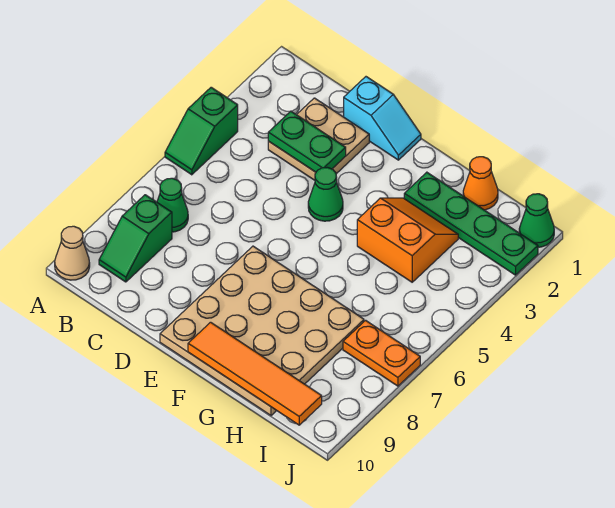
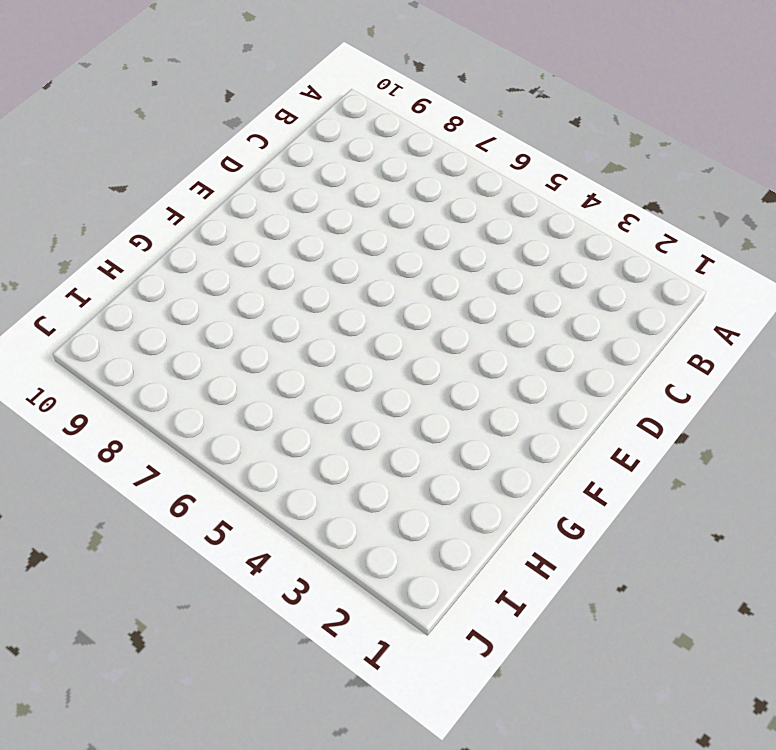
none -> green slope A4:A5 level 1 top 4
none -> tan cone A10 level 1
none -> green cone B7 level 1

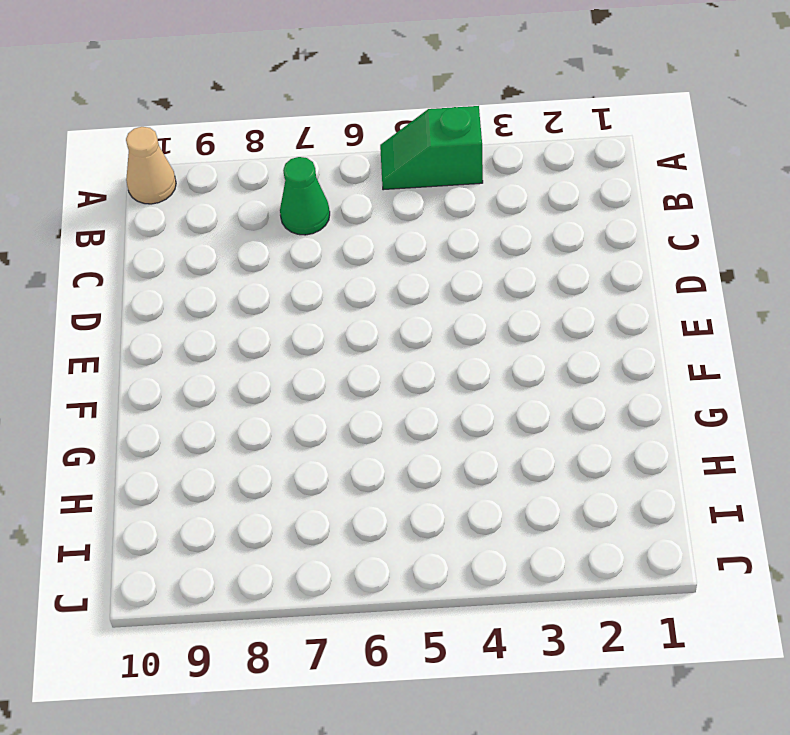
none -> green slope B8:B9 level 1 top 8
none -> tan plate C2:D3 level 1
none -> cyan slope D1:E1 level 1 top D

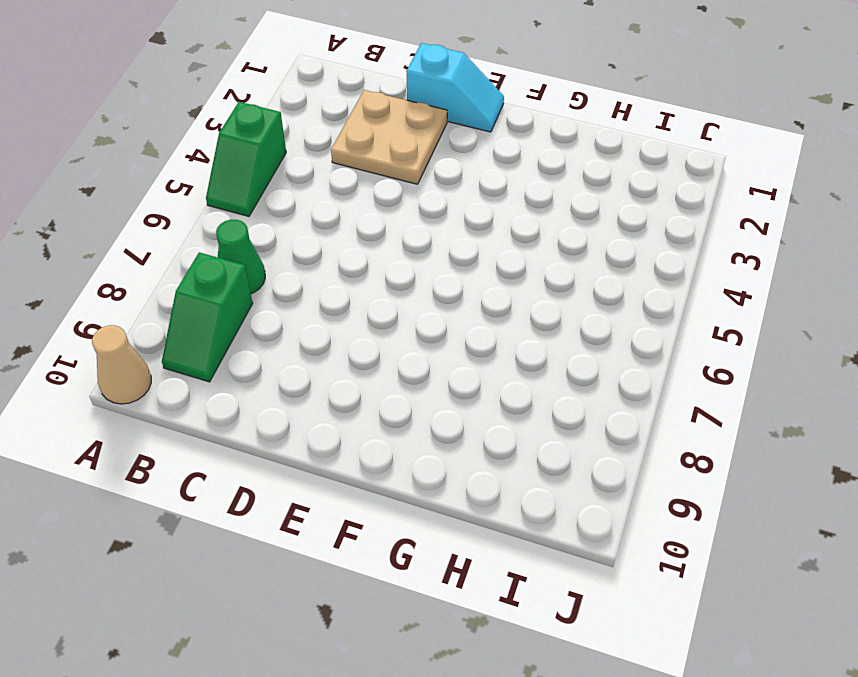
none -> green cone E4 level 1
none -> tan plate E7:H10 level 1
none -> green plate G2:J2 level 1

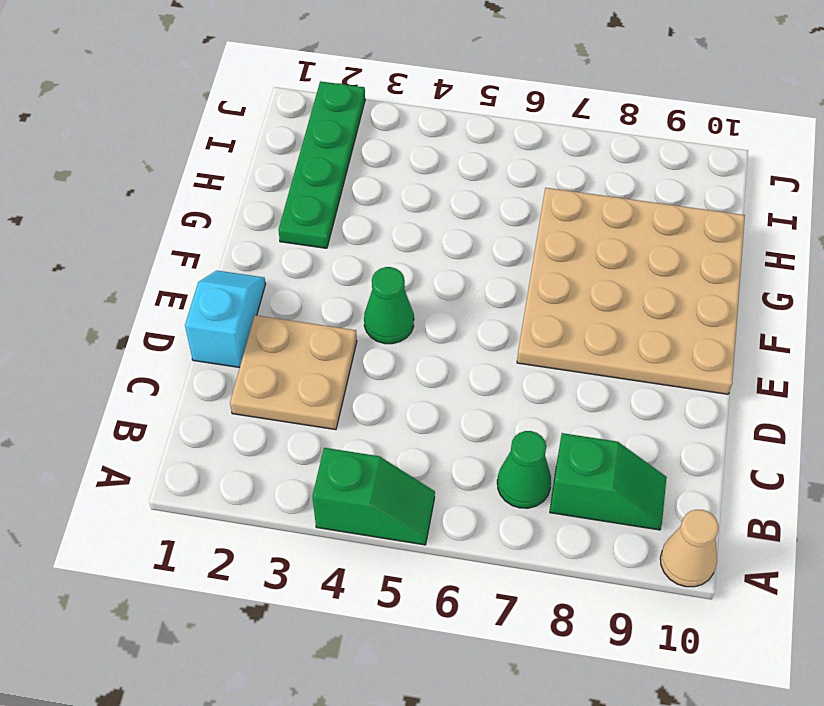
none -> orange slope G3:H4 level 1 top 4
none -> orange cone H1 level 1
none -> orange plate I7:J7 level 1

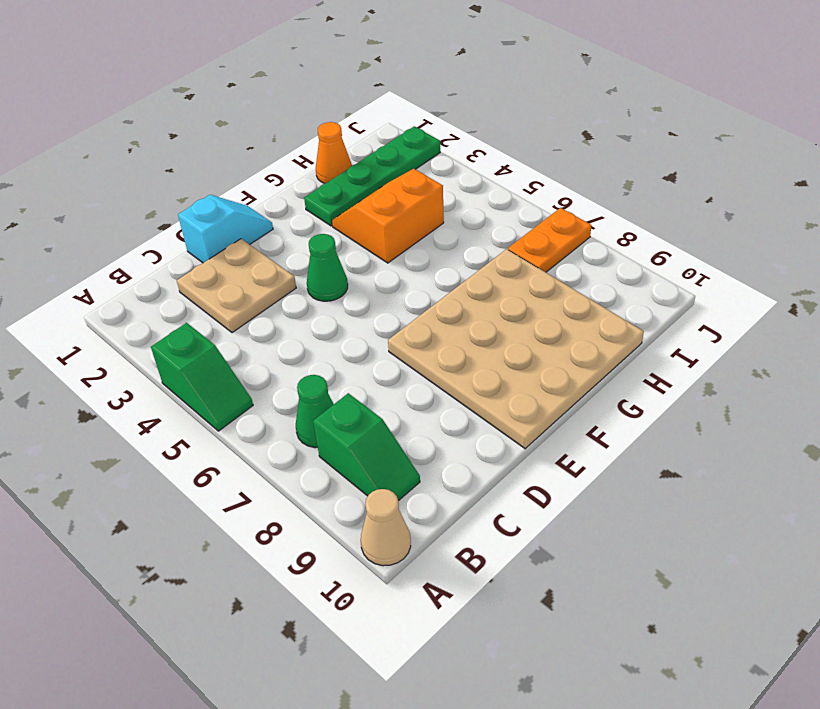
none -> green cone J1 level 1
none -> green plate C3:D3 level 2
none -> orange tile F10:I10 level 2

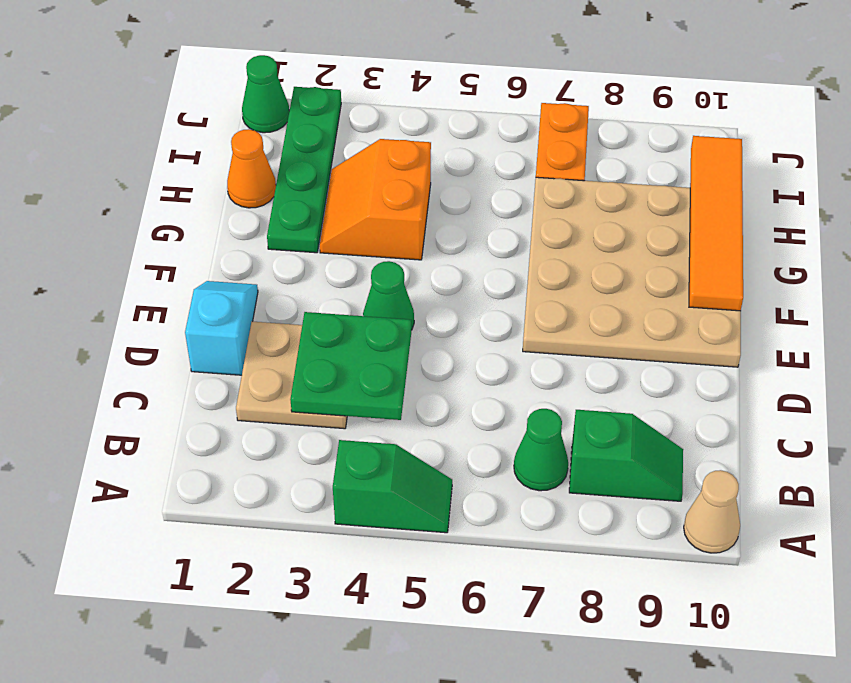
green plate C3:D4 level 2 -> green plate C3:D3 level 2

